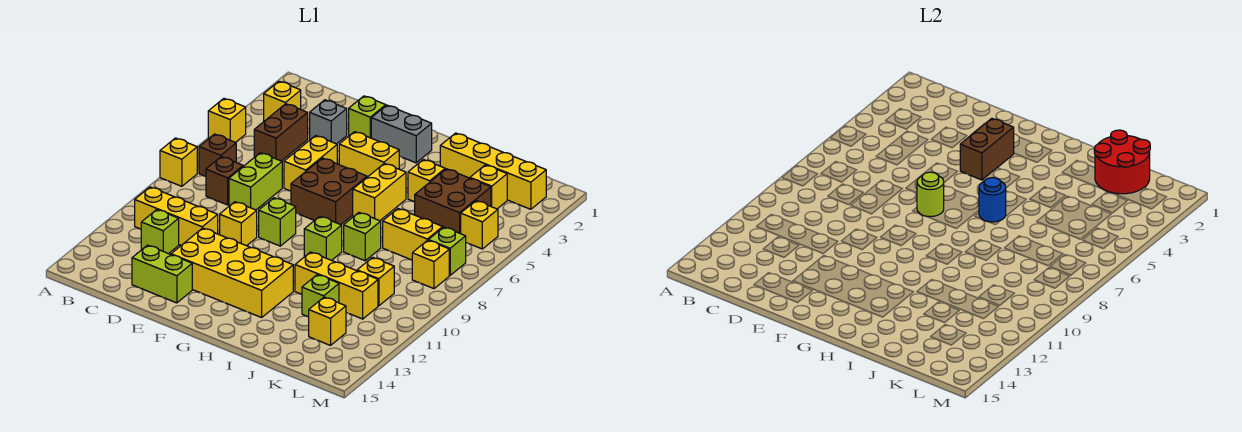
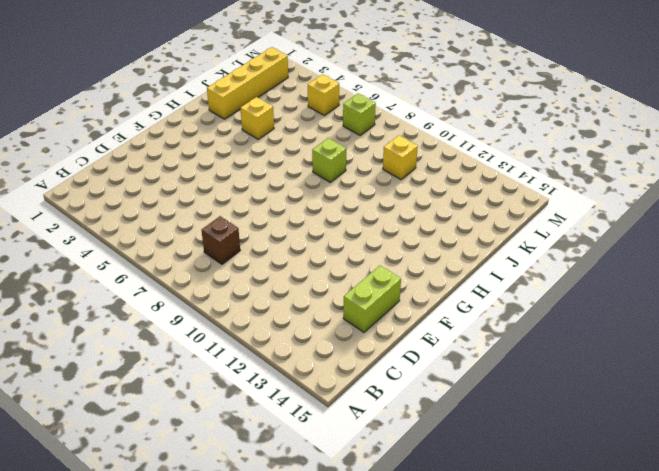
none -> yellow brick A5 level 1
none -> yellow brick A8 level 1
none -> yellow brick B3 level 1
none -> brown brick B7 level 1

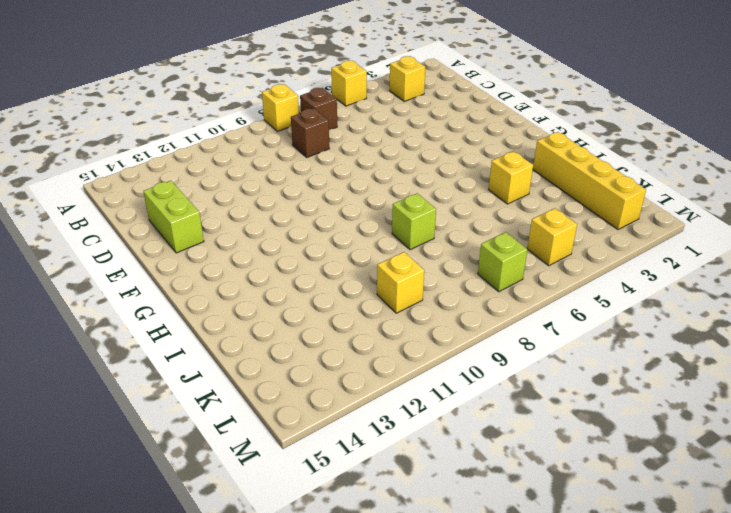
none -> yellow brick B11:D11 level 1
none -> brown brick C4:C5 level 1
none -> lime brick C12 level 1
none -> grey brick D3 level 1

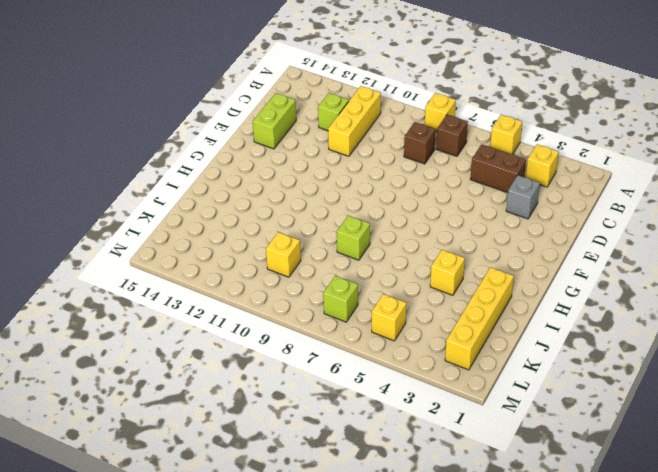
none -> lime brick D7:D8 level 1
none -> lime brick E2 level 1
none -> yellow brick E5:E6 level 1
none -> yellow brick E10 level 1

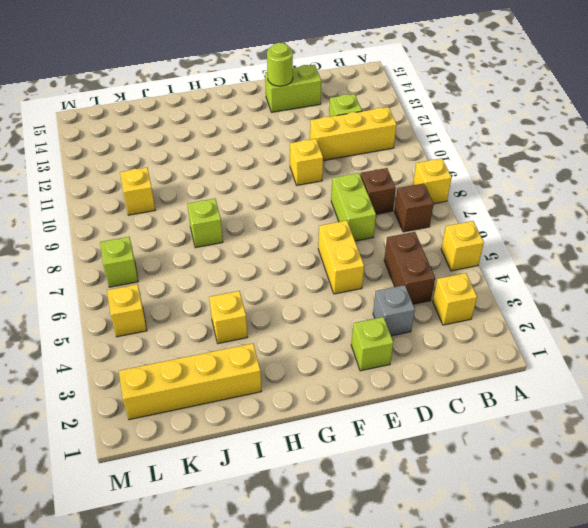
lime round brick E14 level 2 -> lime round brick F7 level 2
none -> yellow brick E12:H13 level 1
none -> grey brick F2:G2 level 1
none -> yellow brick F4:G4 level 1
none -> brown brick F6:G7 level 1

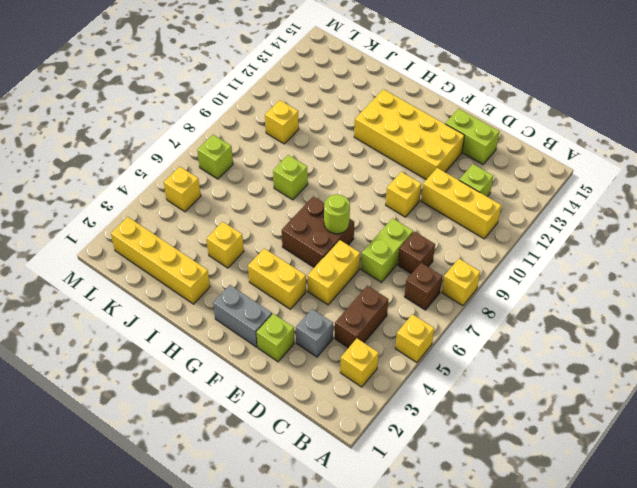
none -> lime brick F9 level 1
none -> yellow brick H5:H6 level 1
none -> lime brick H9 level 1
none -> yellow brick I11:K11 level 1

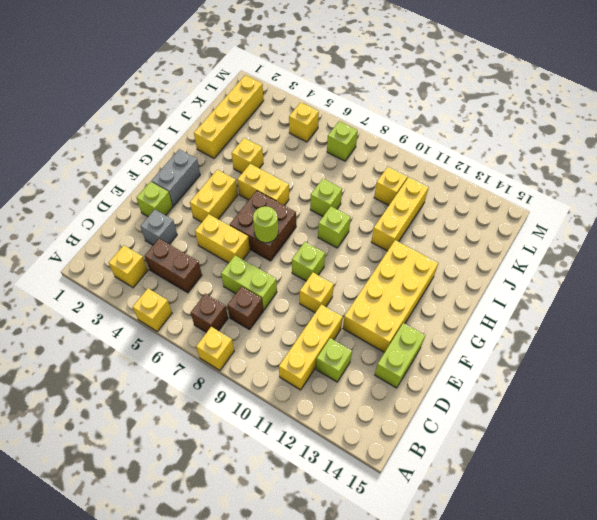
none -> brown brick J4:K5 level 1
none -> yellow brick J7:K7 level 1
none -> lime brick J12 level 1
none -> yellow brick K3 level 1

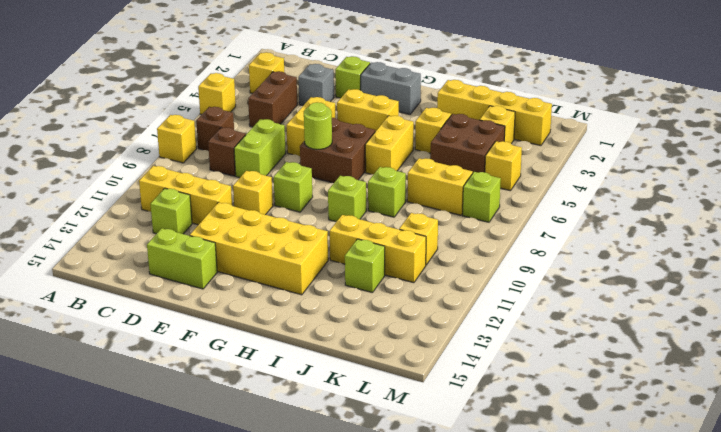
none -> yellow brick K13 level 1
none -> yellow brick L8 level 1
none -> brown brick F3:F4 level 2
none -> blue round brick H6 level 2

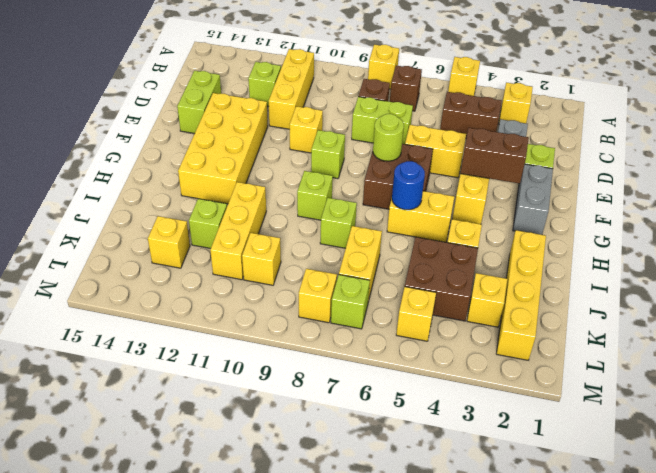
none -> red round brick J1:K2 level 2

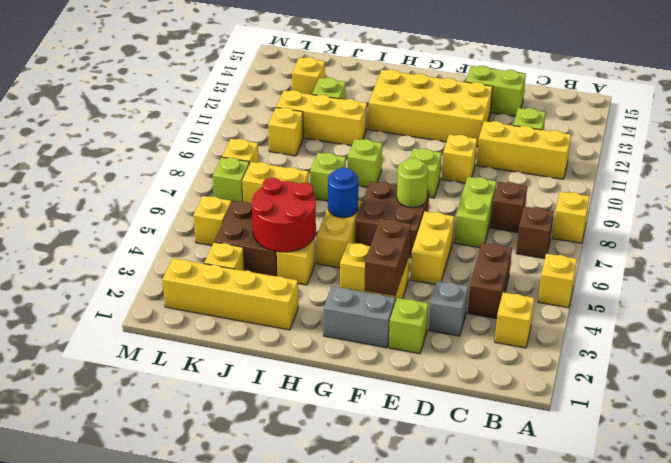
red round brick I4:J5 level 2 -> red round brick J1:K2 level 2

